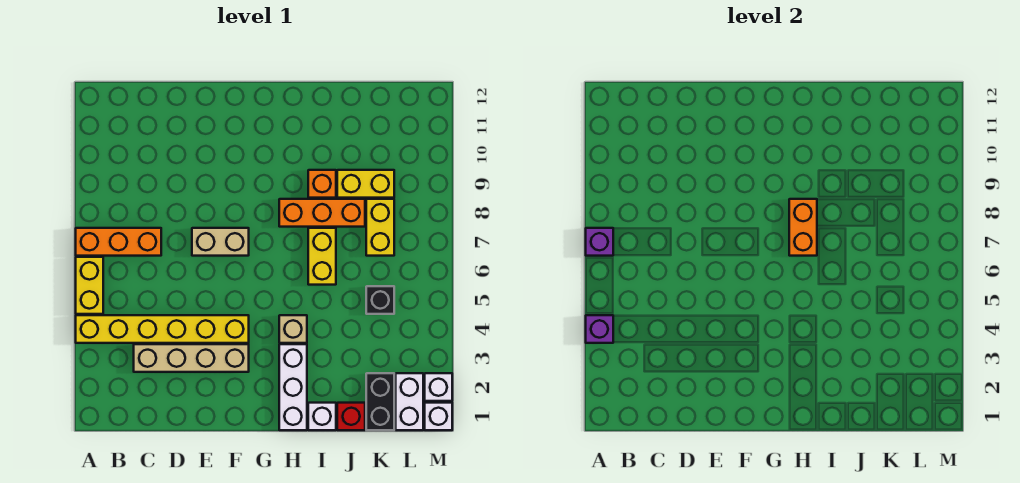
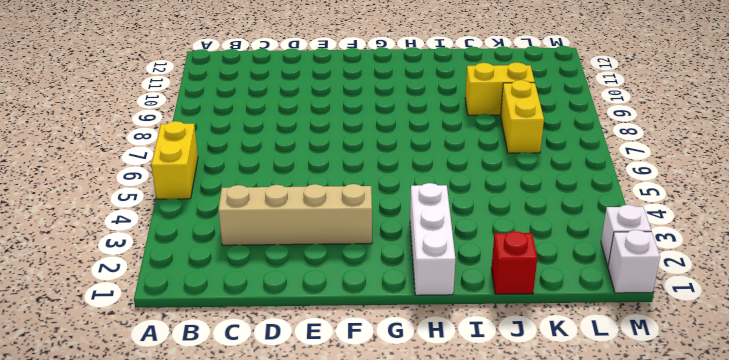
none -> yellow brick A4:F4 level 1
none -> orange brick A7:C7 level 1
none -> tan brick E7:F7 level 1

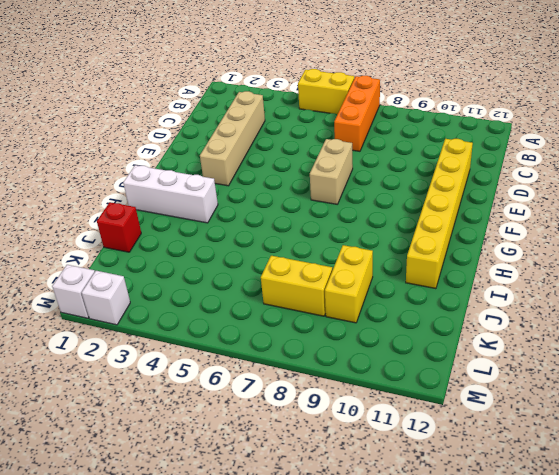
yellow brick D11:I11 level 1 -> yellow brick A4:F4 level 1
none -> tan brick H4 level 1
none -> orange brick H8:J8 level 1
none -> white brick I1 level 1

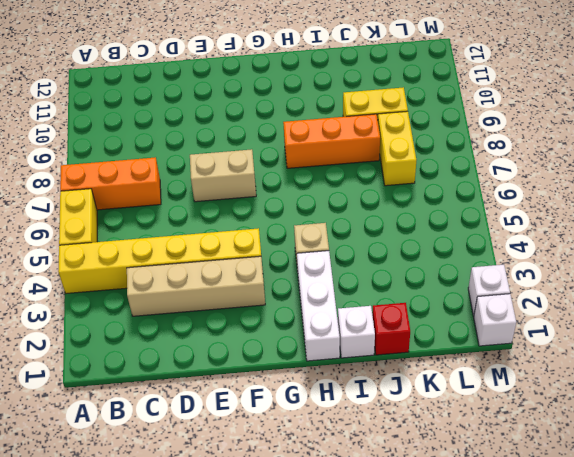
none -> yellow brick I6:I7 level 1
none -> orange brick I9 level 1
none -> black brick K1:K2 level 1

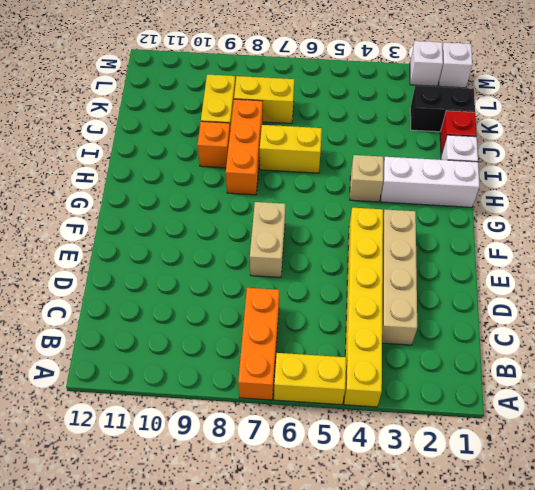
none -> black brick K5 level 1
none -> white brick L1:L2 level 1
none -> purple brick A4 level 2

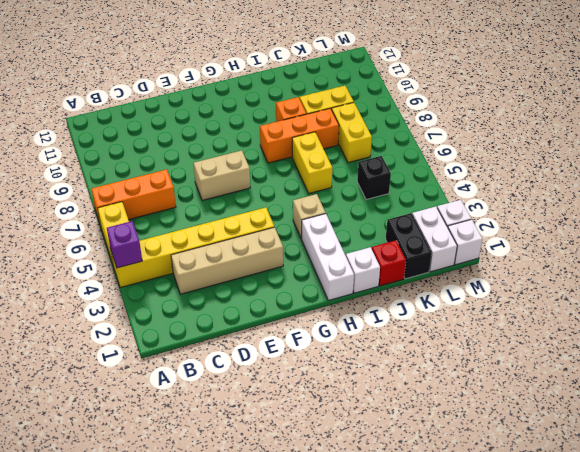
none -> purple brick A7 level 2
none -> orange brick H7:H8 level 2

